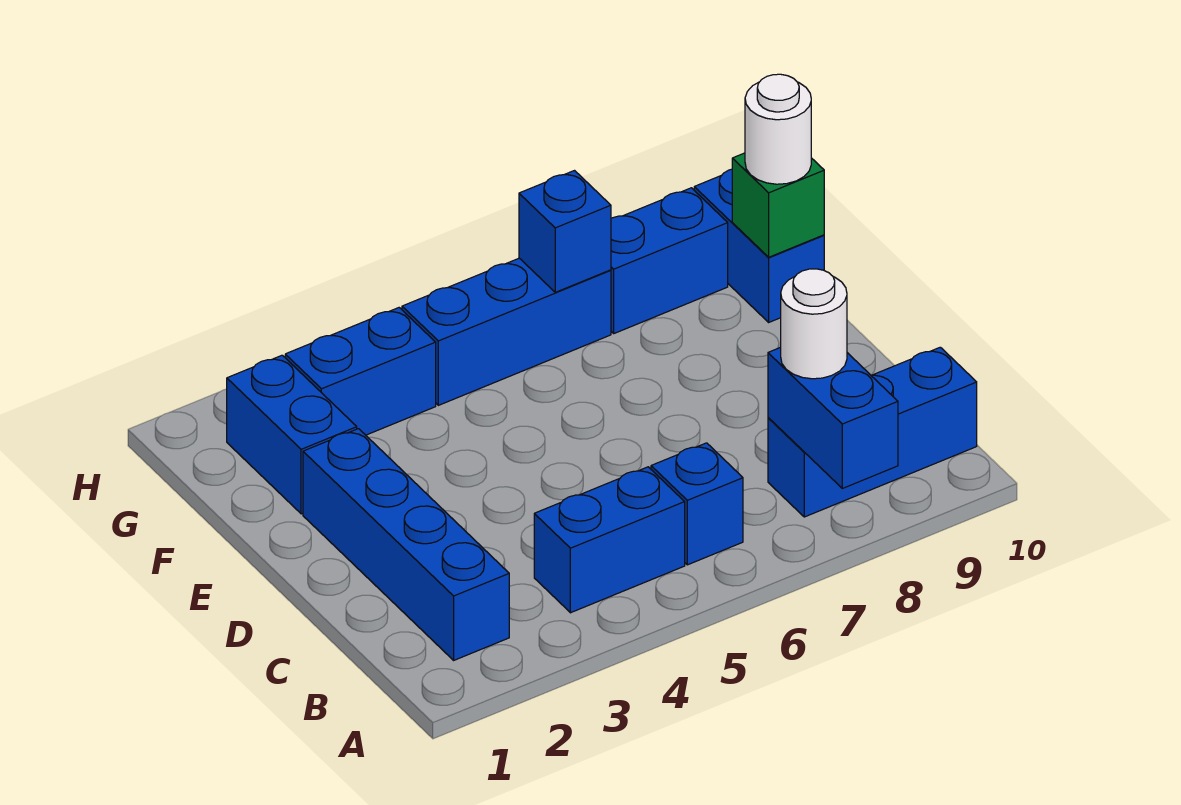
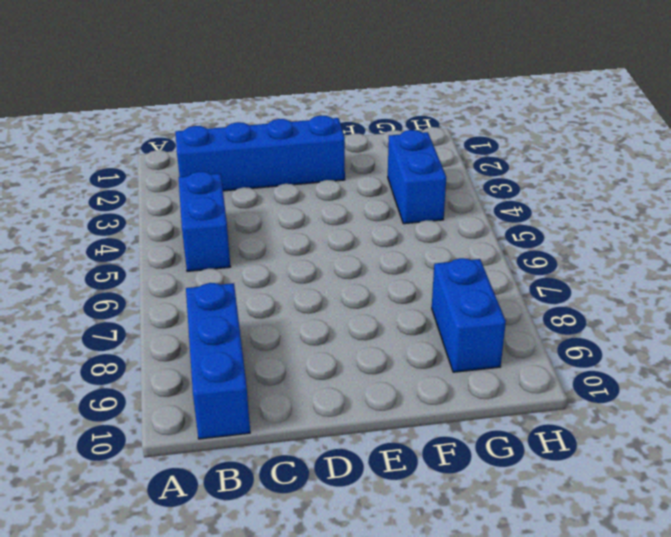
none -> blue brick B6 level 1
none -> blue brick F2:G2 level 1
none -> blue brick F10:G10 level 1

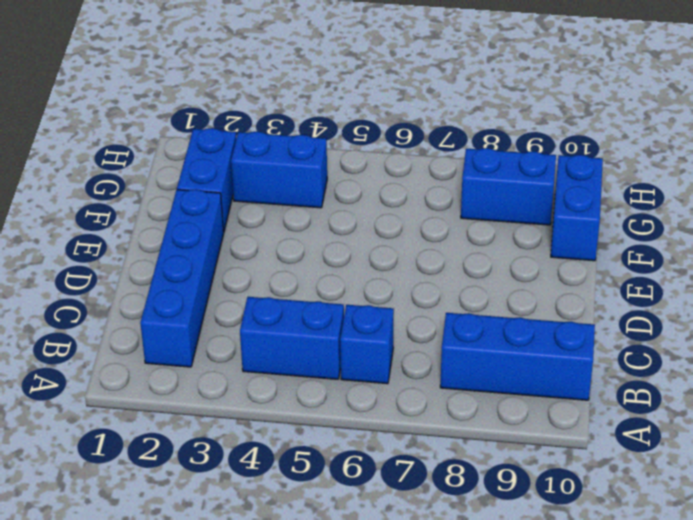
none -> blue brick G5:G7 level 1
none -> blue brick A8:B8 level 2
none -> green brick F10 level 2

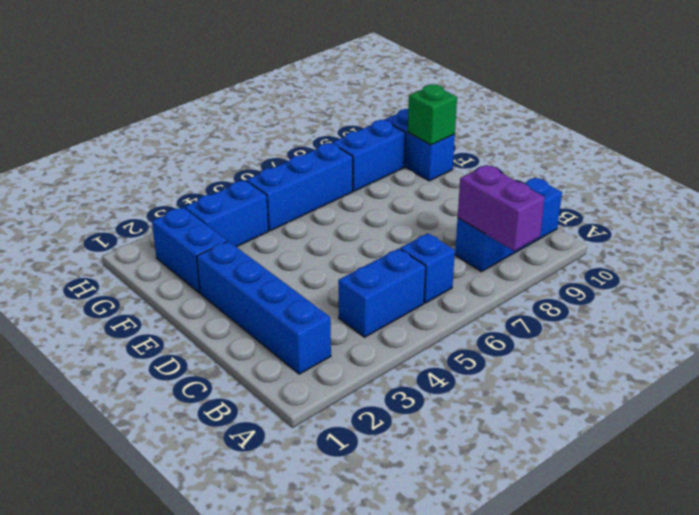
purple brick A8:B8 level 2 -> blue brick A8:B8 level 2
none -> blue brick G7 level 2
none -> white round brick B8 level 3
none -> white round brick F10 level 3

